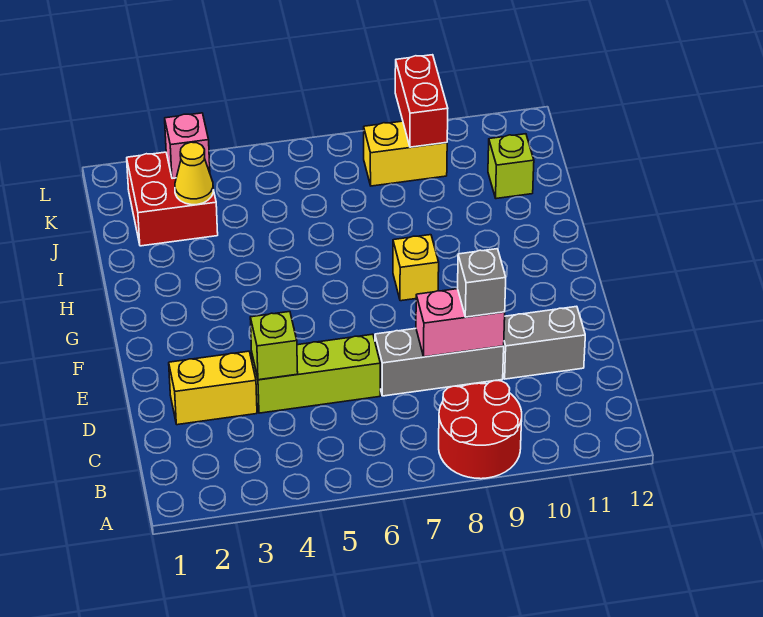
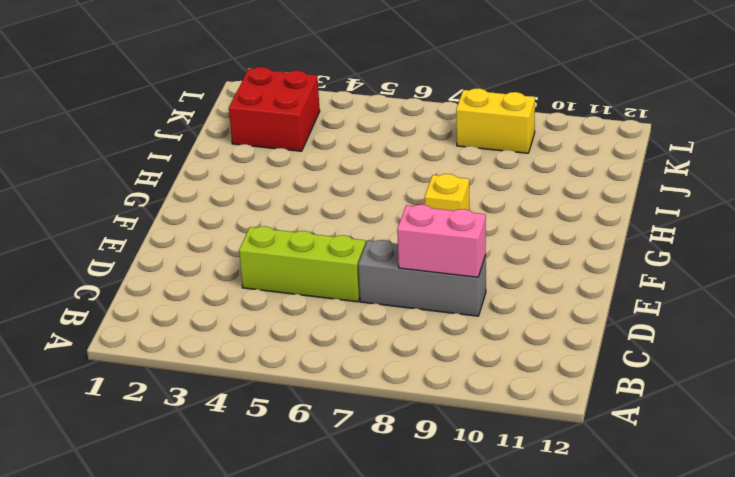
none -> red round brick A8:B9 level 1
none -> yellow brick D2:D3 level 1
none -> grey brick D10:D11 level 1

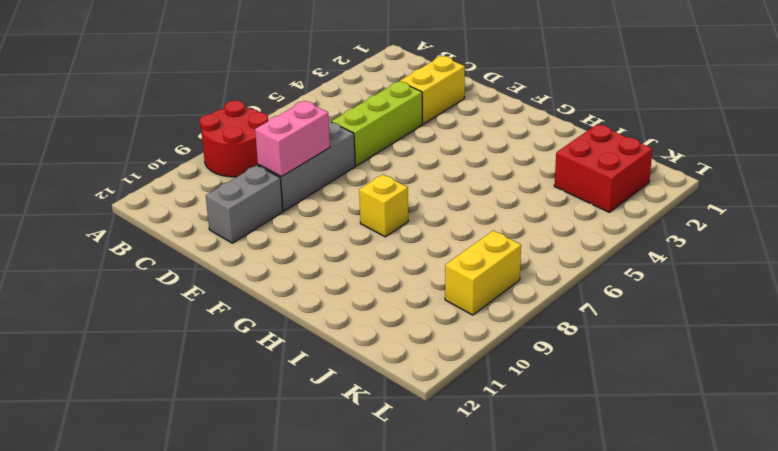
none -> lime brick J11 level 1
none -> lime brick D4 level 2
none -> yellow cone J3 level 2

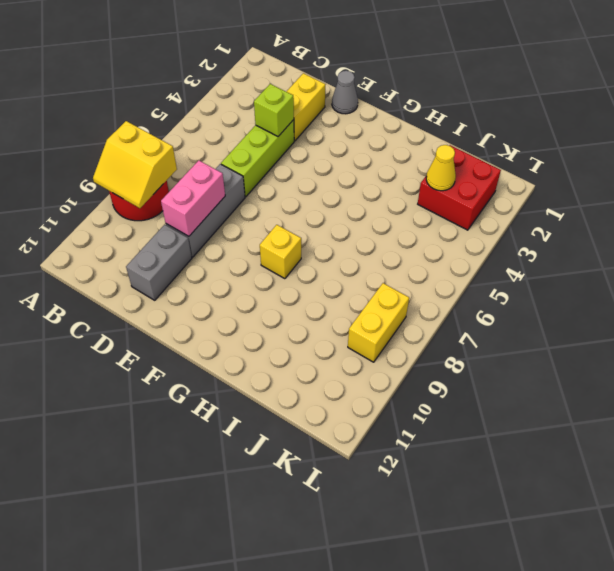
yellow slope A8:B9 level 2 top 8 -> none
grey cone E1 level 1 -> none
none -> lime brick J11 level 1
none -> pink brick K3 level 2
none -> red brick K9:L9 level 2

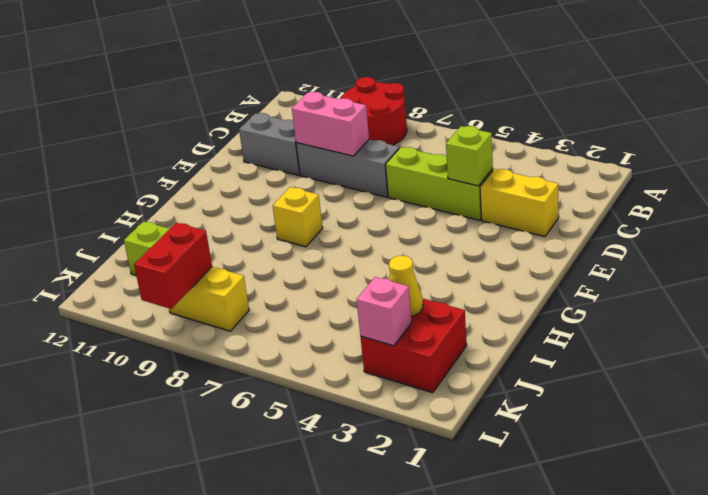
none -> grey brick D9 level 3

